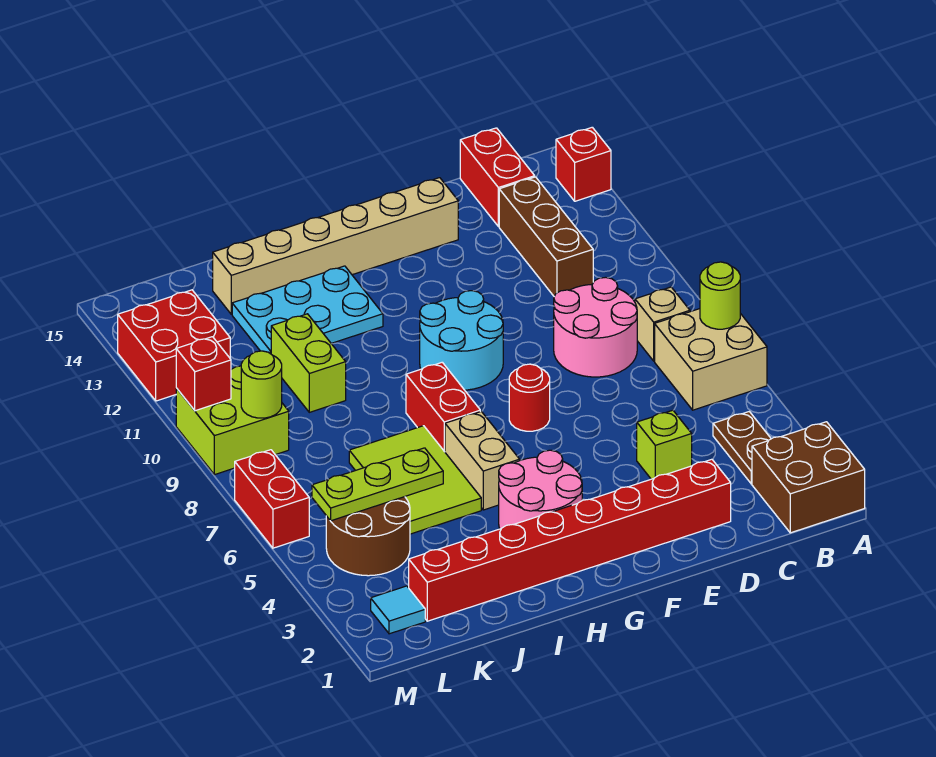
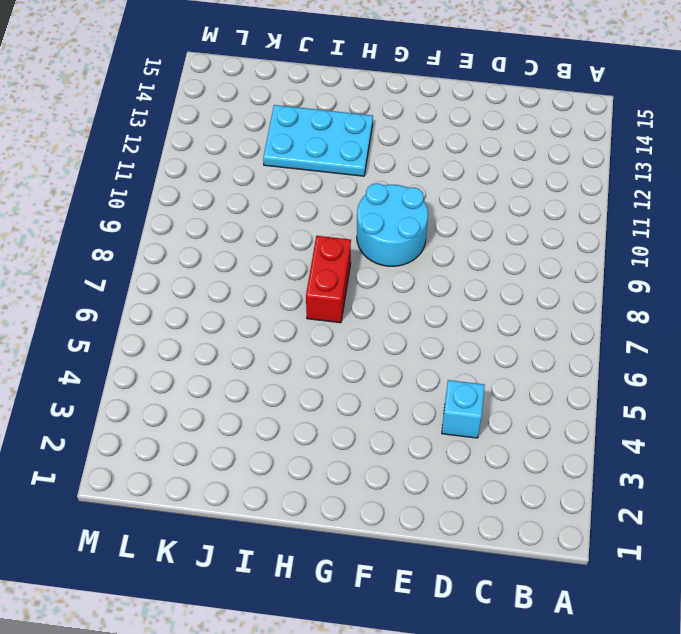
cyan brick D4 level 1 -> lime brick D4 level 1
none -> brown brick A1:B2 level 1
none -> tan brick A6:B7 level 1
none -> red brick A14 level 1

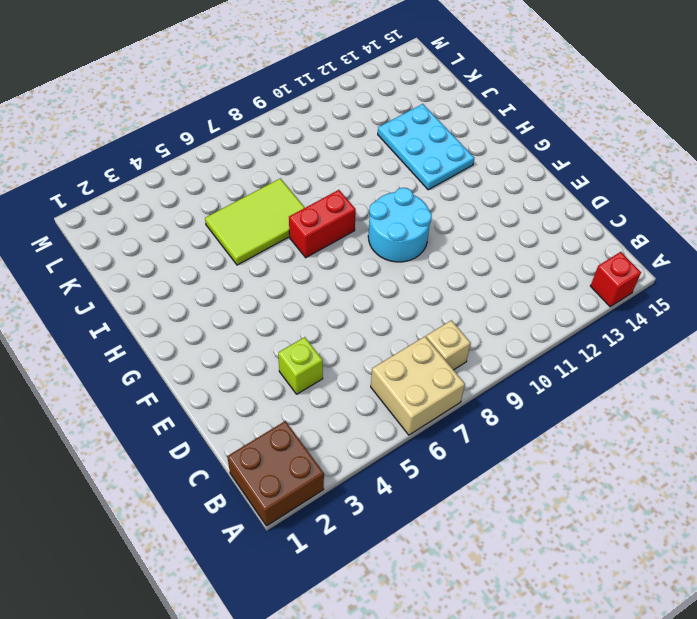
none -> brown plate B3:B4 level 1
none -> pink round brick C8:D9 level 1
none -> brown brick C11:C13 level 1

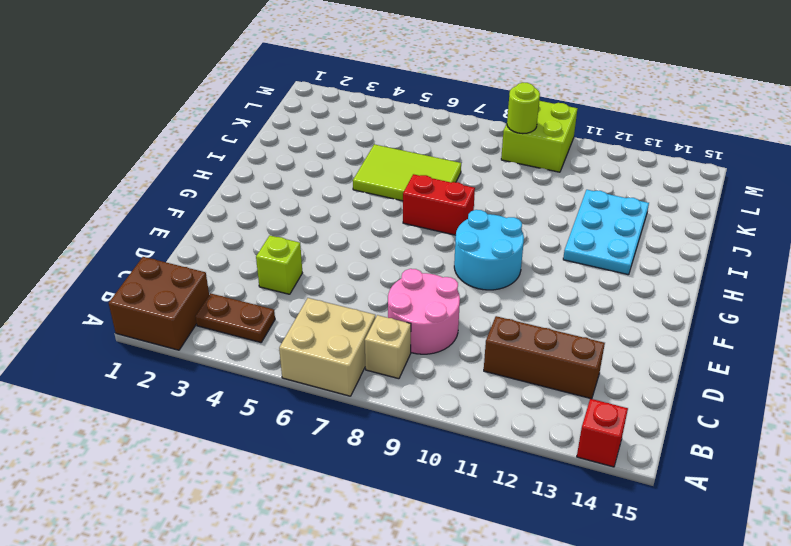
none -> red brick C14:C15 level 1
none -> red brick D2:K2 level 1
none -> tan brick E14:J14 level 1

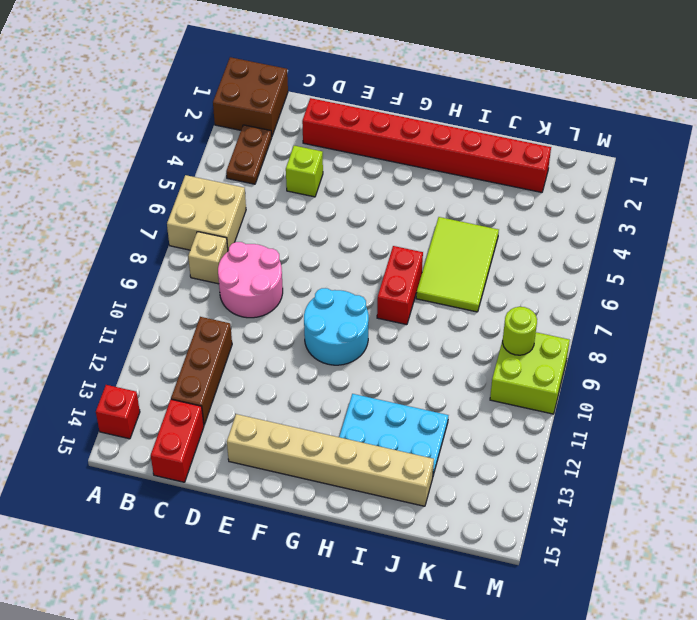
none -> red round brick F7 level 1
none -> pink round brick G3:H4 level 1
none -> tan brick H5:H6 level 1

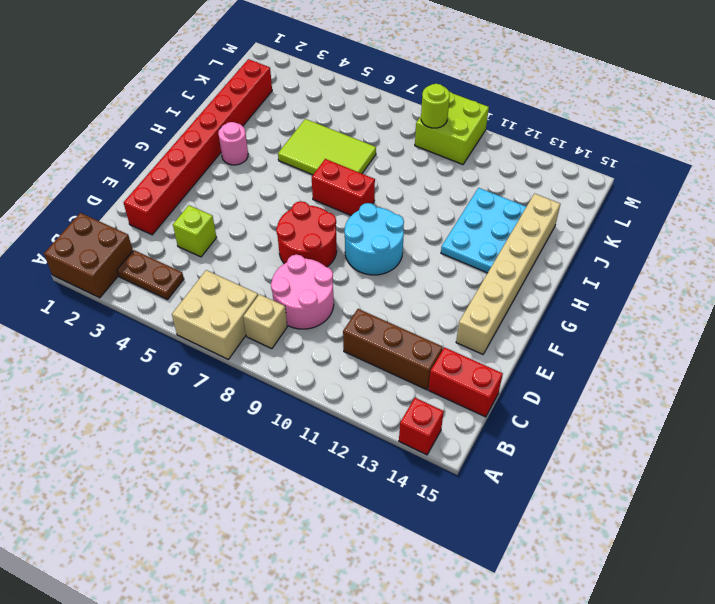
red round brick E7:F8 level 1 -> red round brick F7 level 1
pink round brick H3 level 1 -> pink round brick G3:H4 level 1
none -> tan brick H5:H6 level 1
none -> lime brick J10:J11 level 1
none -> brown round brick K4:L5 level 1

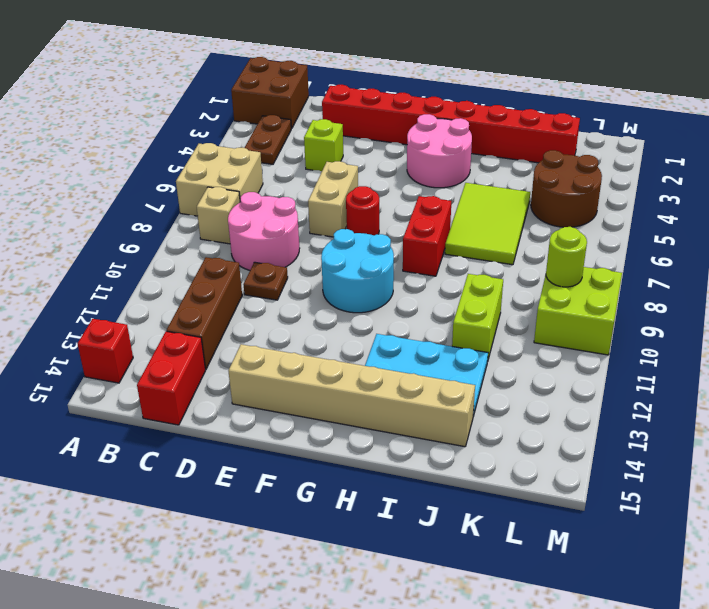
brown plate D10 level 1 -> none
tan brick E6:E7 level 1 -> tan brick H5:H6 level 1
none -> cyan tile L2 level 1
none -> red brick L12:M13 level 1
none -> red brick M6:M7 level 1

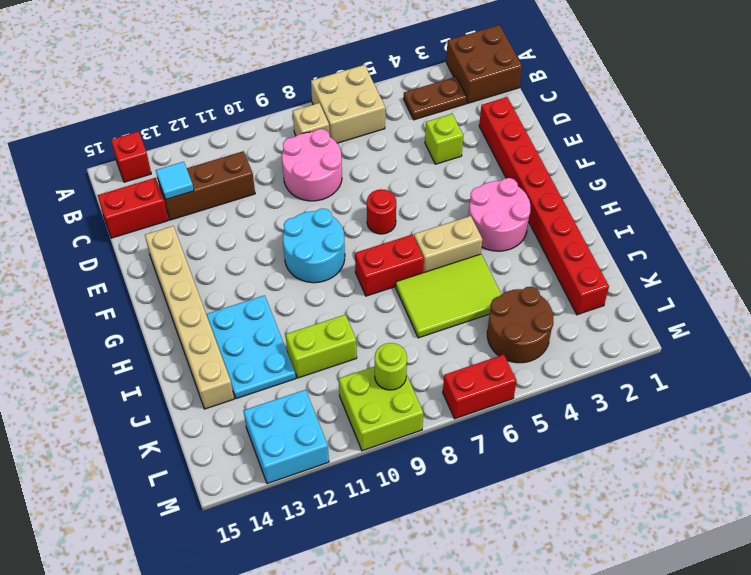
cyan tile C13 level 2 -> cyan tile L2 level 1
cyan brick L12:M13 level 1 -> red brick L12:M13 level 1
none -> lime round brick A7 level 2
none -> lime plate J5:L5 level 2
none -> red brick M10 level 2

